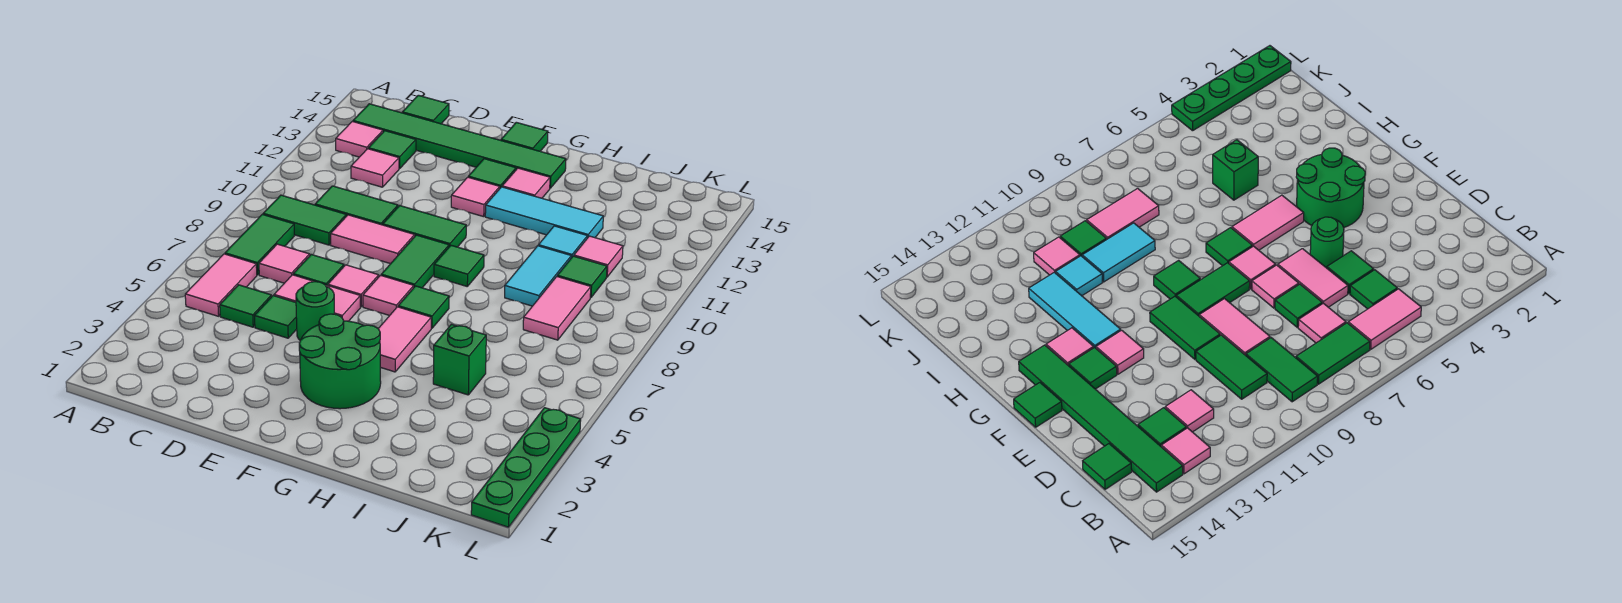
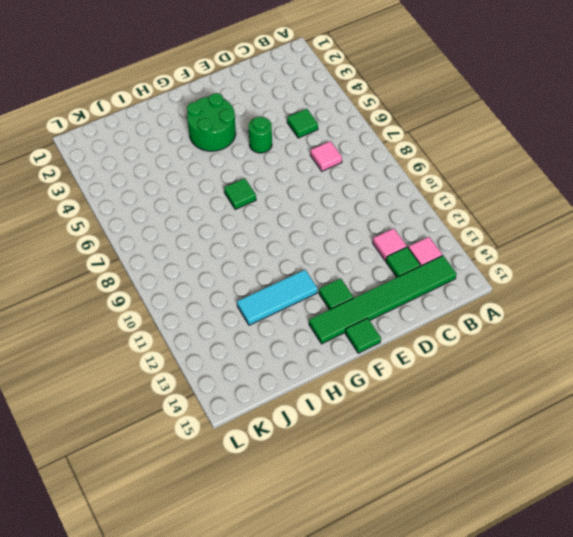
none -> pink tile B5:B6 level 1
none -> green tile B7:B8 level 1
none -> green tile B9:C9 level 1
none -> green tile C10:D10 level 1

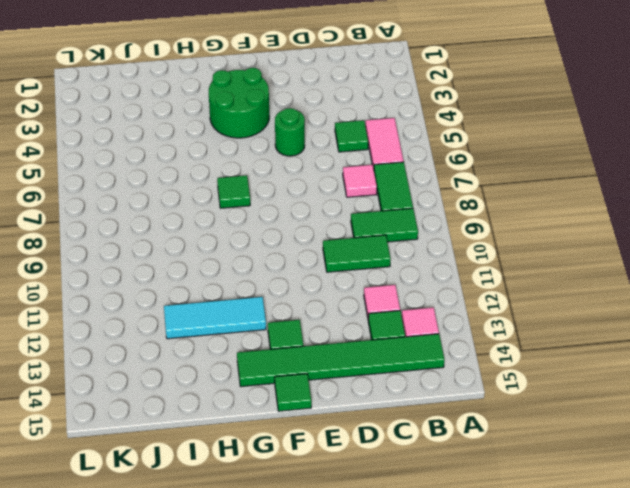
none -> green tile C15 level 1
none -> green tile D5 level 1
none -> pink tile D6:E6 level 1
none -> green tile D7 level 1

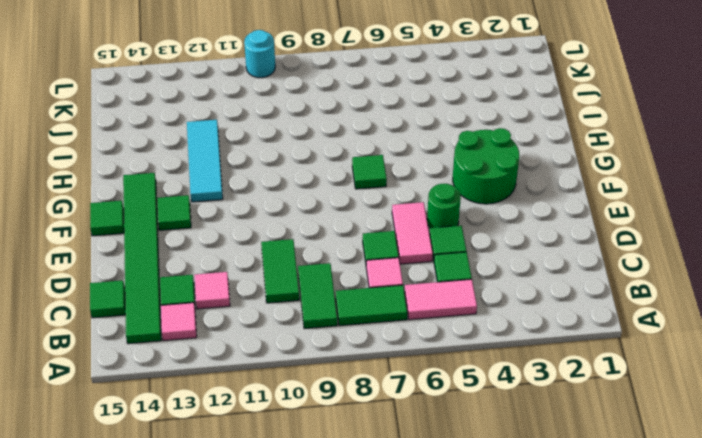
cyan round brick L10 level 1 -> none
none -> pink tile D9:E9 level 1
none -> pink tile E7 level 1
none -> green tile E10:F10 level 1
none -> pink tile F7 level 1

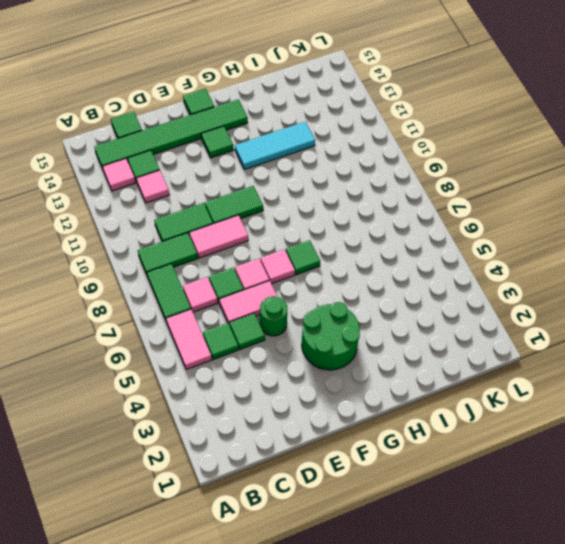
none -> green tile F8:F9 level 1
none -> pink tile F12 level 1
none -> pink tile G5:G6 level 1
none -> green tile G9 level 1

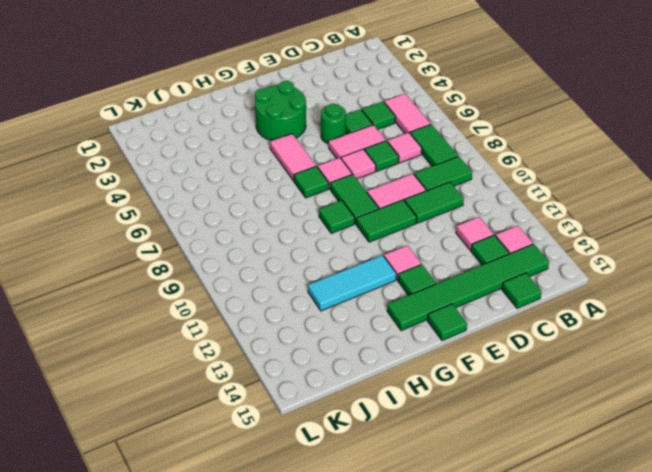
none -> pink tile G13 level 1
none -> green brick I5 level 1
none -> cyan tile I9:I10 level 1
none -> cyan tile I11 level 1

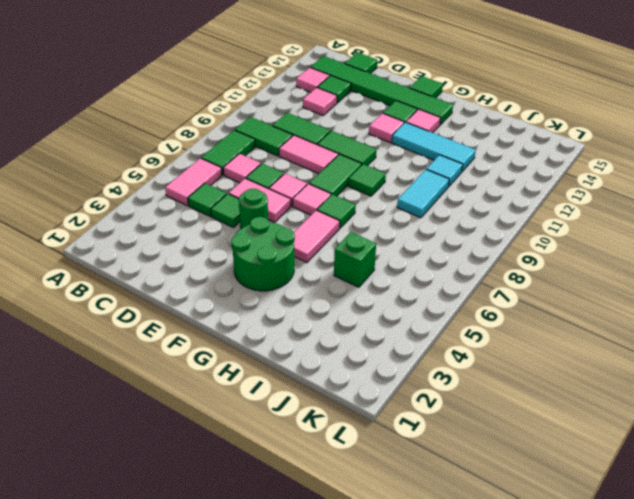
none -> pink tile J8:J9 level 1
none -> green tile J10 level 1
none -> pink tile J11 level 1
none -> green plate L1:L4 level 1

